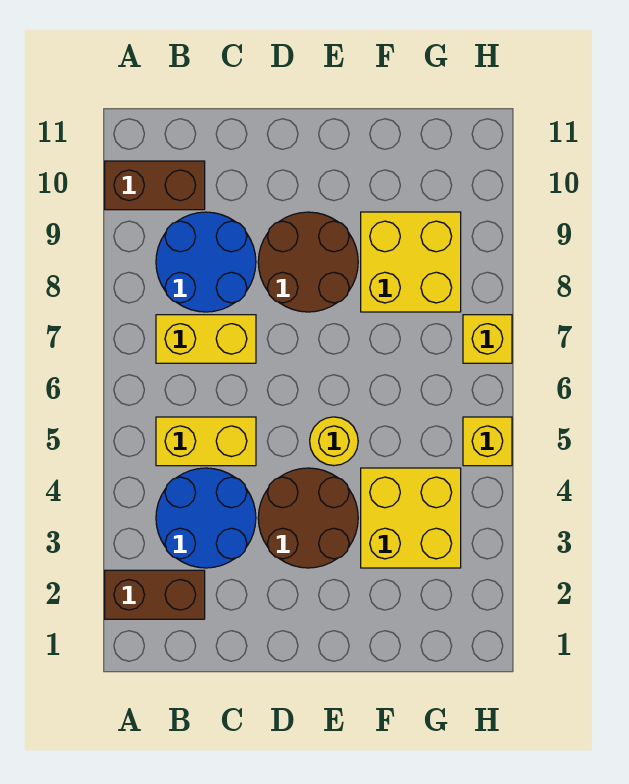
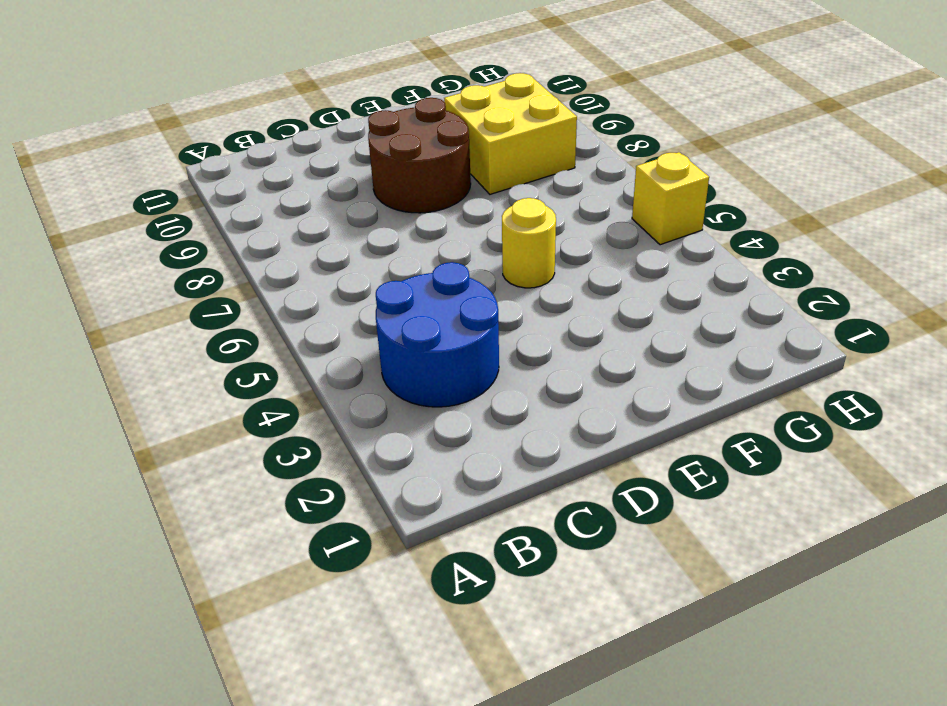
none -> brown brick A2:B2 level 1
none -> brown brick A10:B10 level 1
none -> yellow brick B5:C5 level 1

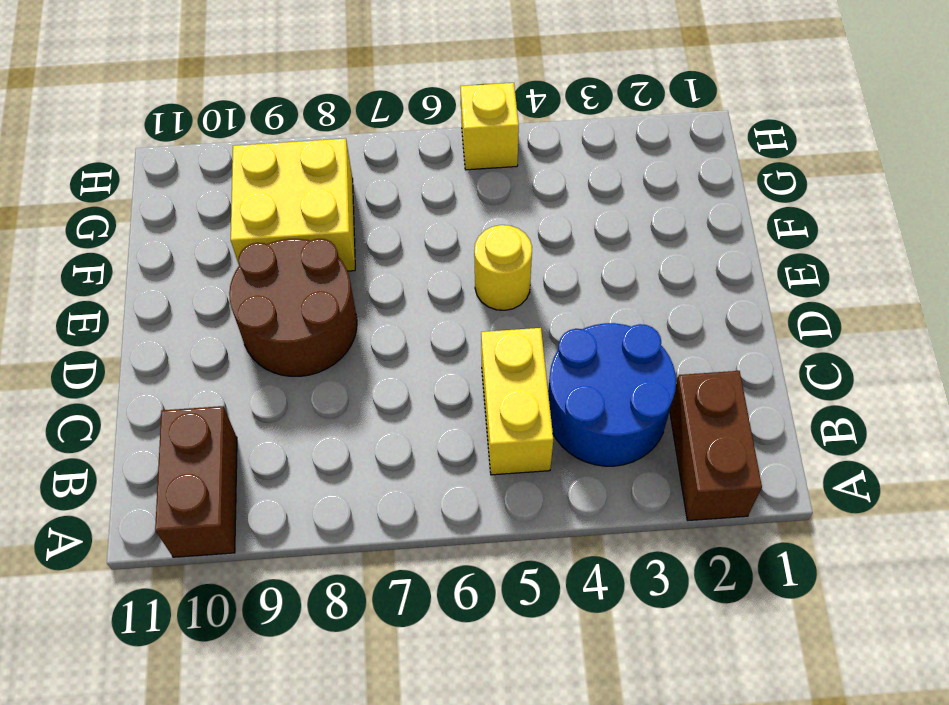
none -> yellow brick B7:C7 level 1
none -> blue round brick B8:C9 level 1
none -> brown round brick D3:E4 level 1

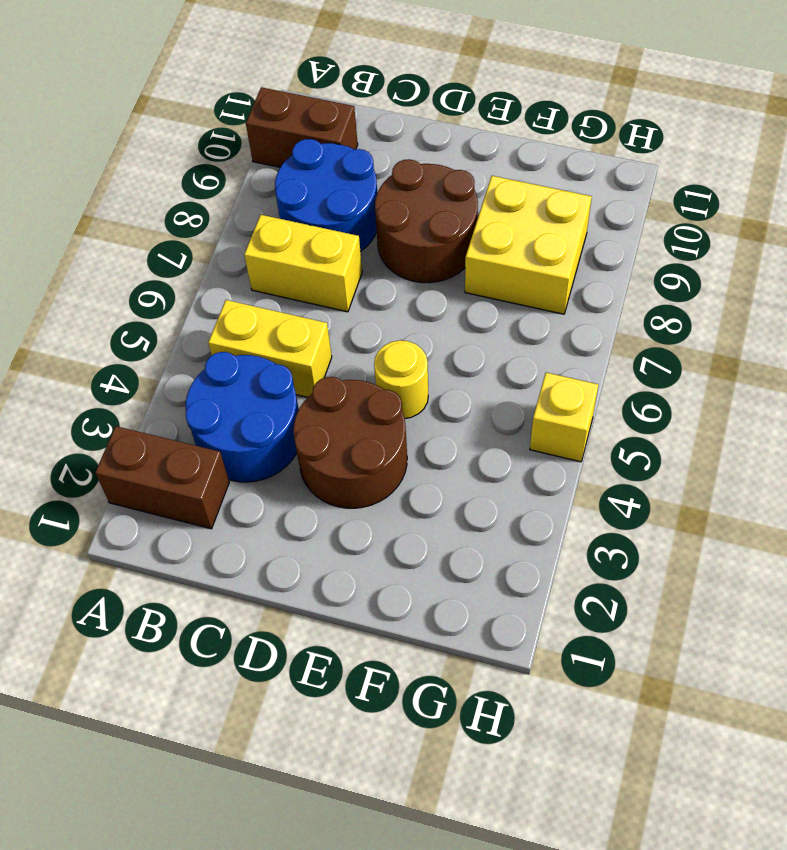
none -> yellow brick F3:G4 level 1
none -> yellow brick H7 level 1

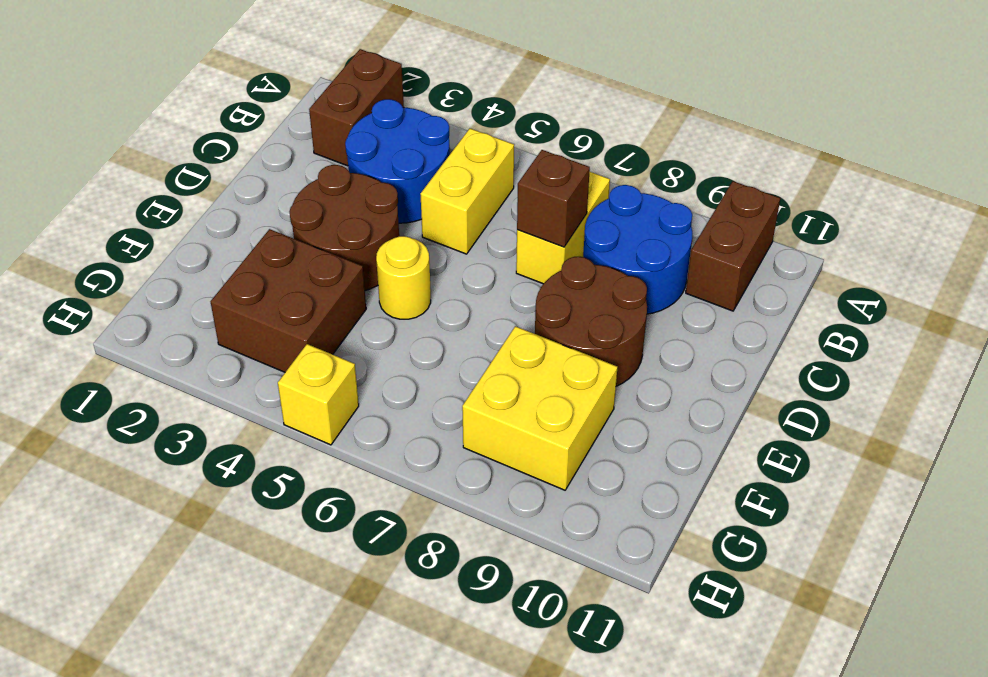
brown brick C7 level 2 -> none
brown brick F3:G4 level 1 -> yellow brick F3:G4 level 1
none -> yellow brick H7 level 1

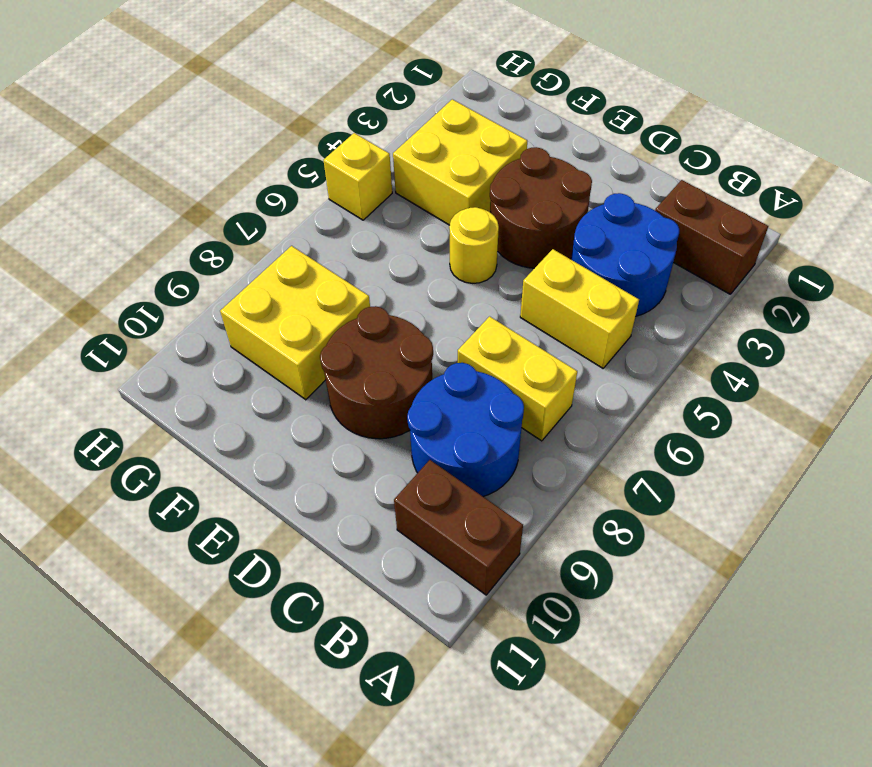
none -> yellow brick H7 level 1

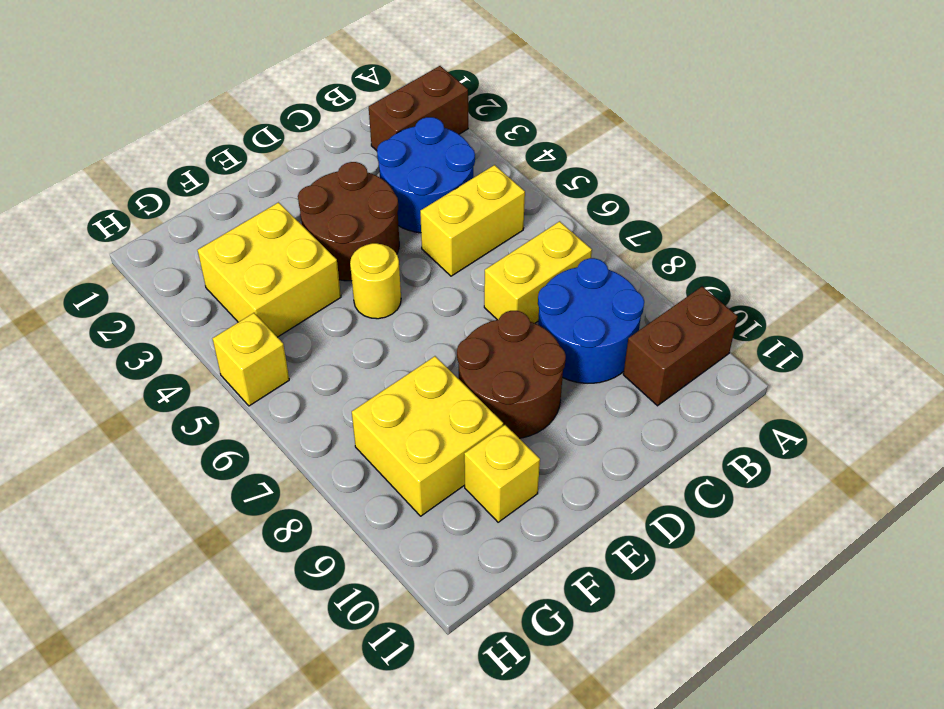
yellow brick F10 level 1 -> yellow brick H7 level 1

